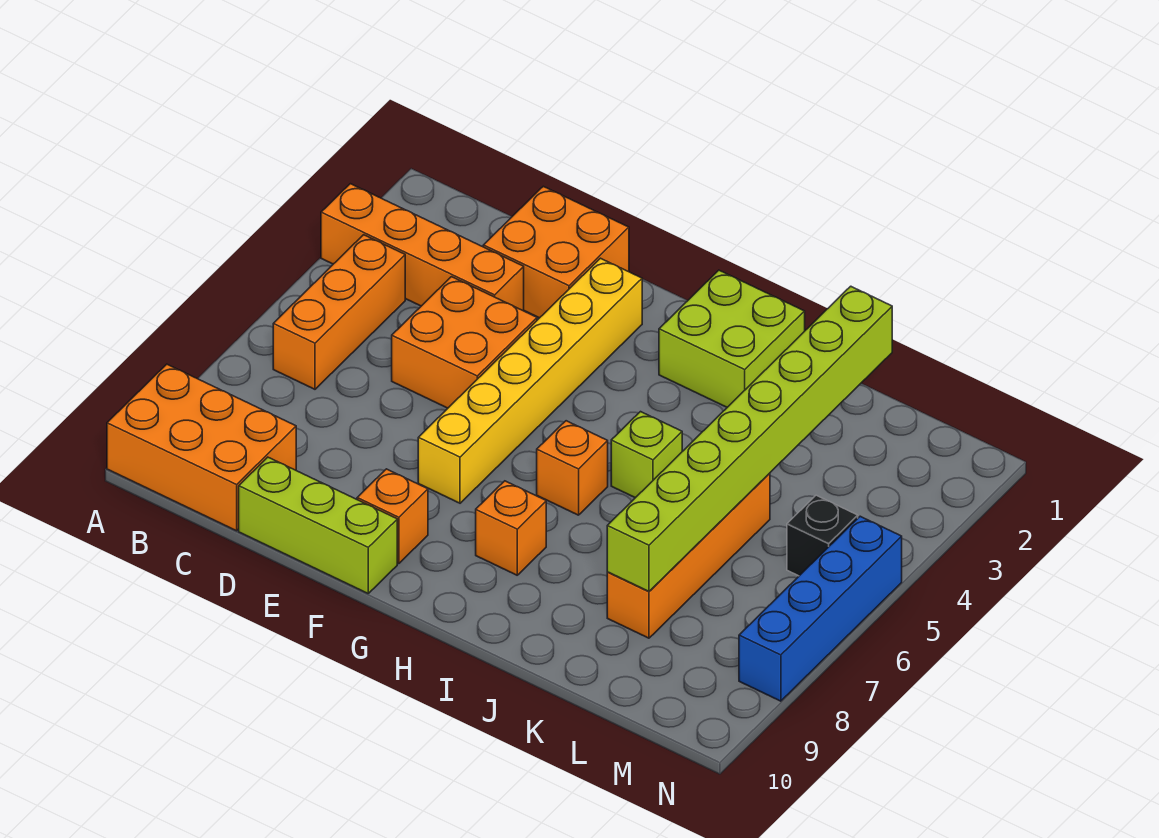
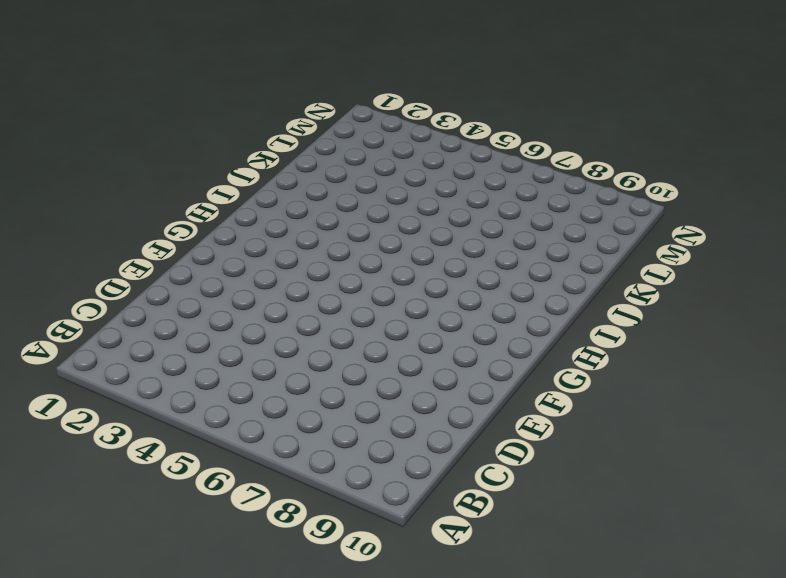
none -> orange brick A3:D3 level 1
none -> orange brick A9:C10 level 1
none -> orange brick B4:B6 level 1

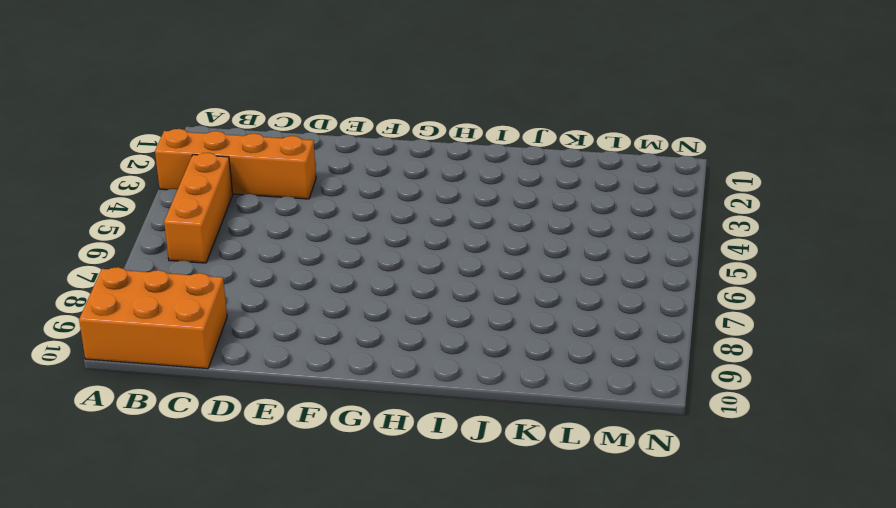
none -> orange brick D1:E2 level 1
none -> orange brick D4:E5 level 1
none -> lime brick D10:F10 level 1

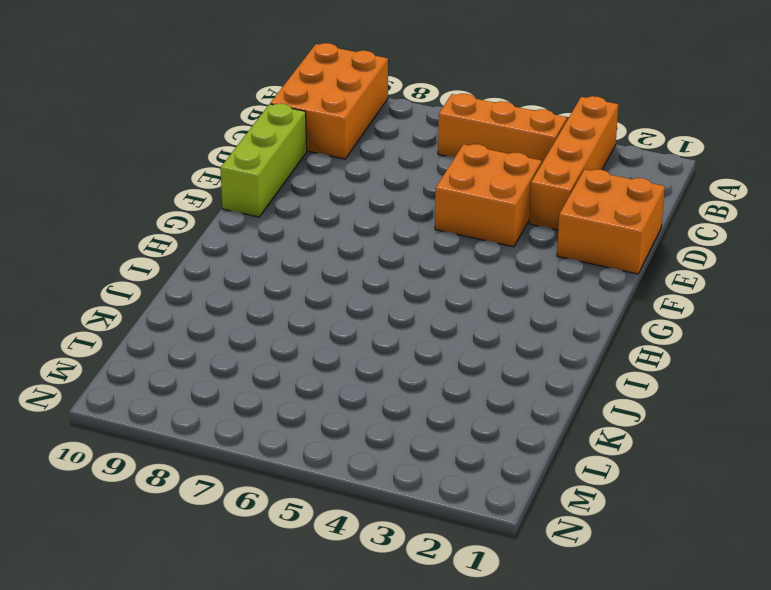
none -> yellow brick F2:F7 level 1
none -> orange brick F9 level 1
none -> lime brick H1:I2 level 1

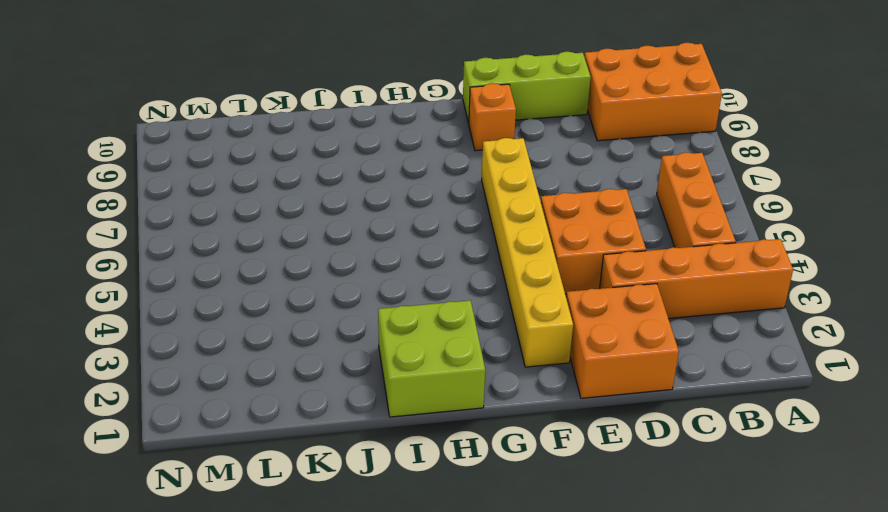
none -> orange brick H6 level 1
none -> orange brick H8 level 1
none -> lime brick I5 level 1

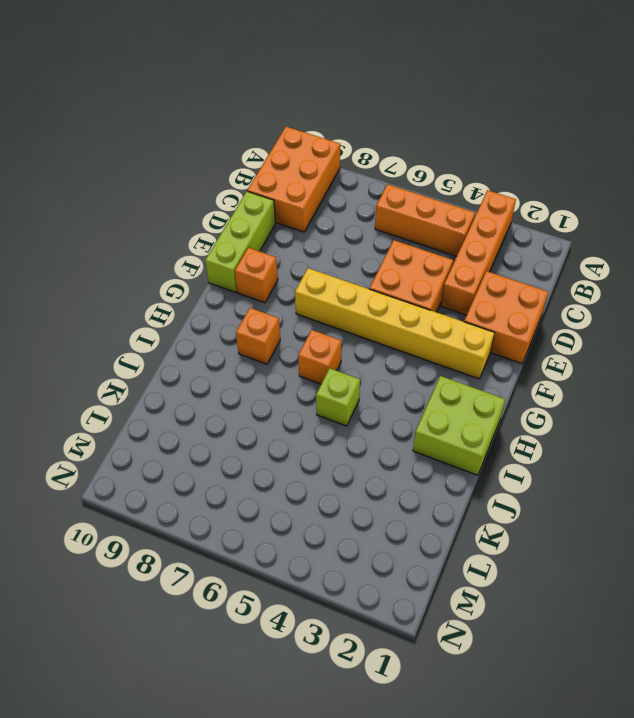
none -> orange brick K5:K8 level 1
none -> black brick M5 level 1
none -> blue brick N5:N8 level 1

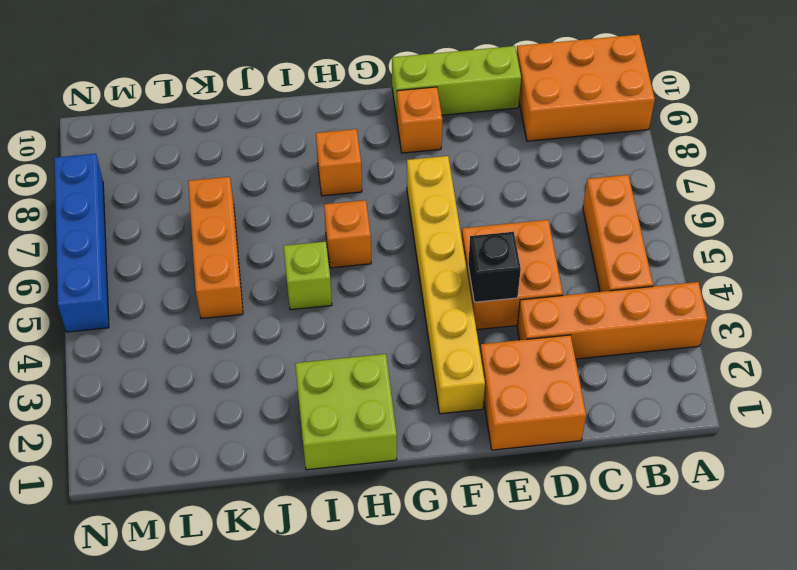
black brick E4 level 2 -> black brick M5 level 1
orange brick K5:K7 level 1 -> orange brick K5:K8 level 1
none -> lime brick K1:K8 level 2

